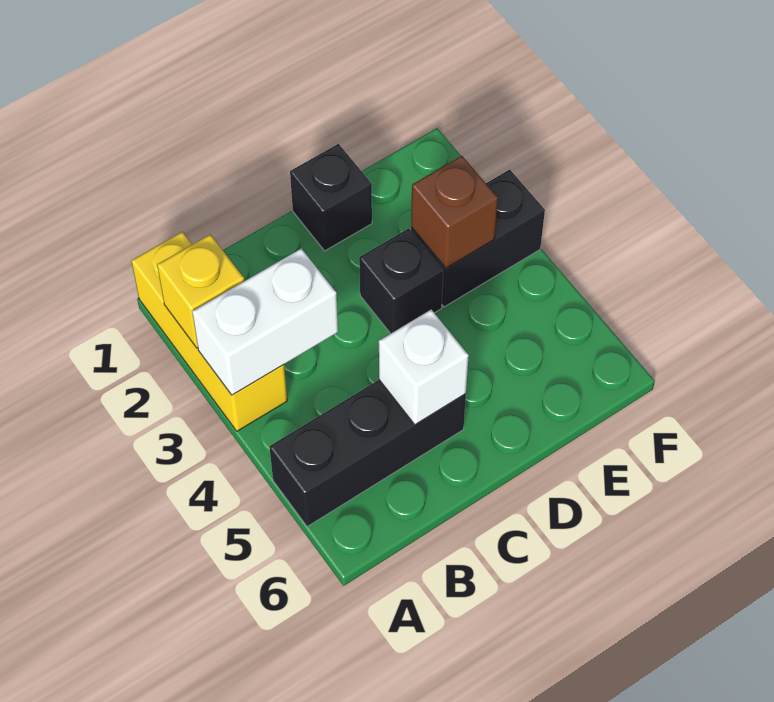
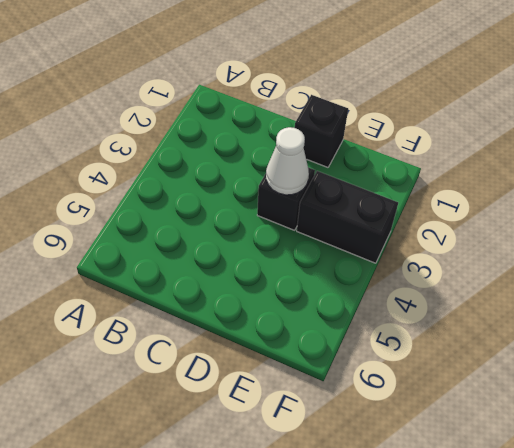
white cone D3 level 2 -> none
none -> yellow brick A1:A3 level 1
none -> black brick A5:C5 level 1

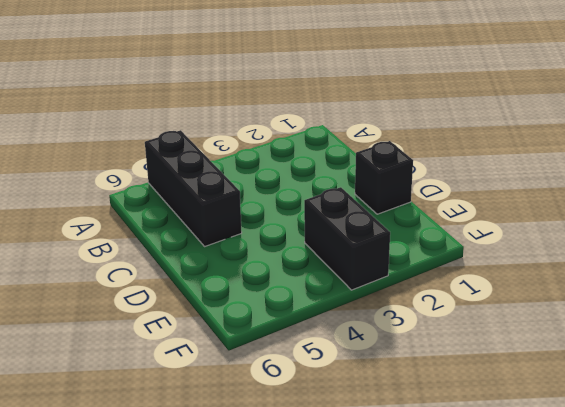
none -> yellow brick A1:A3 level 1
none -> black brick D3 level 1

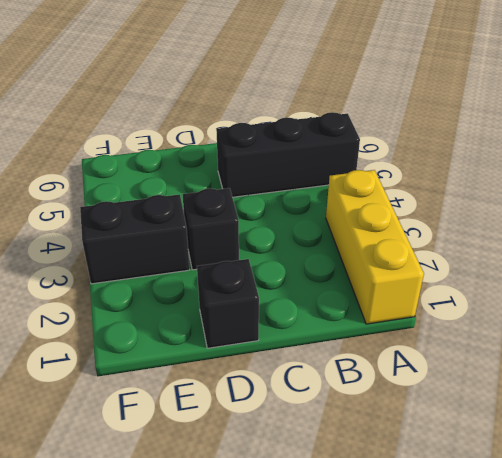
none -> yellow brick A2 level 2
none -> white brick A3:B3 level 2

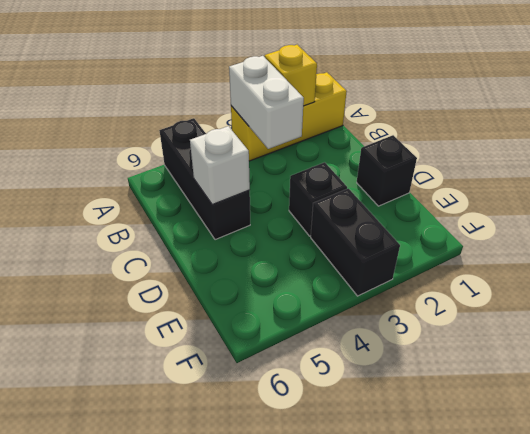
none -> brown brick E3 level 2

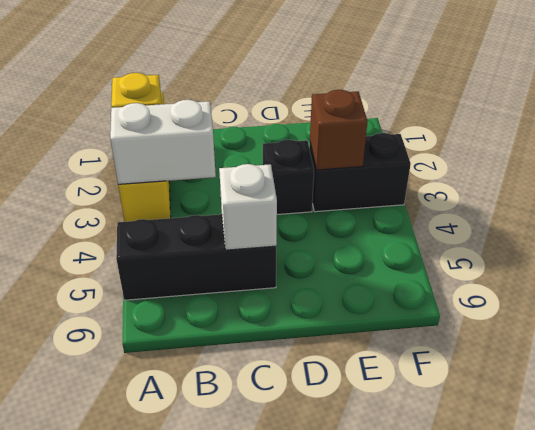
none -> black brick D1 level 1

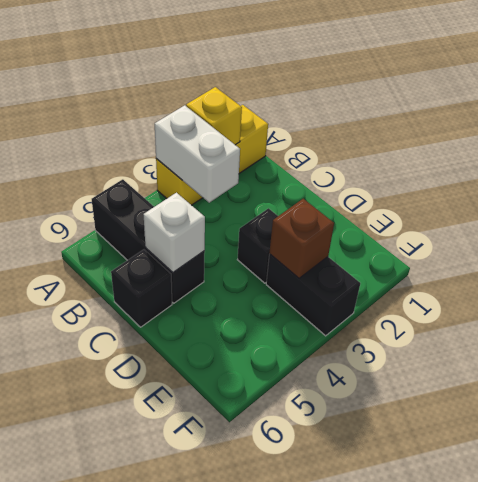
black brick C6 level 1 -> black brick D1 level 1

